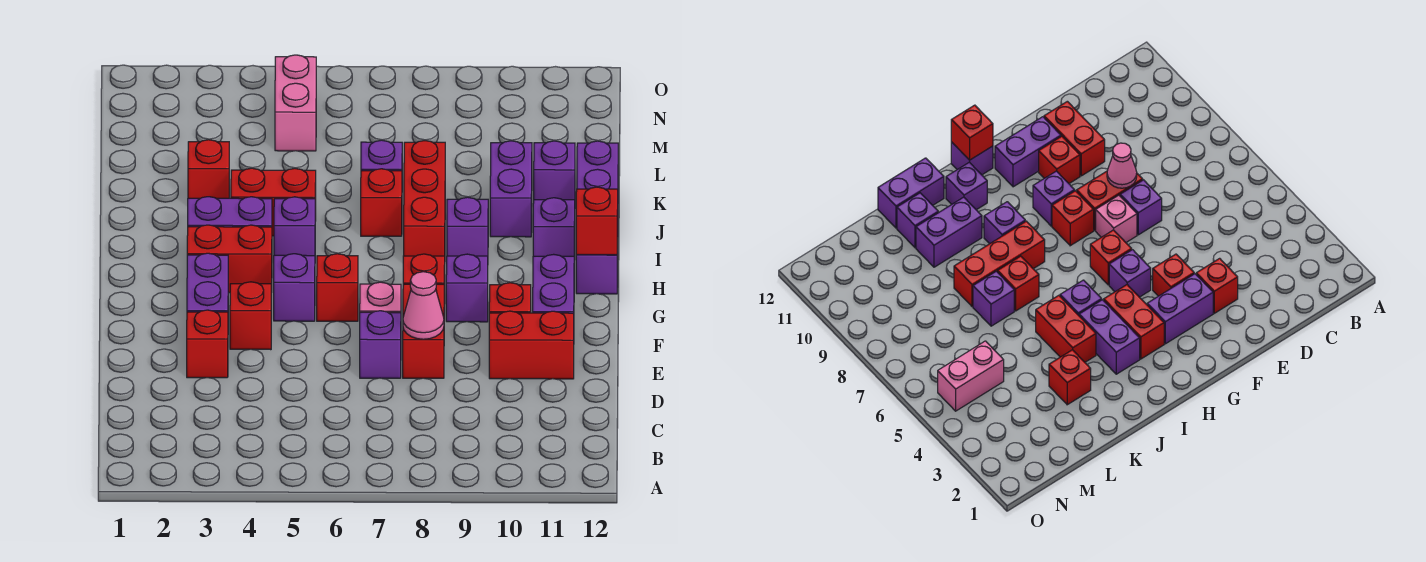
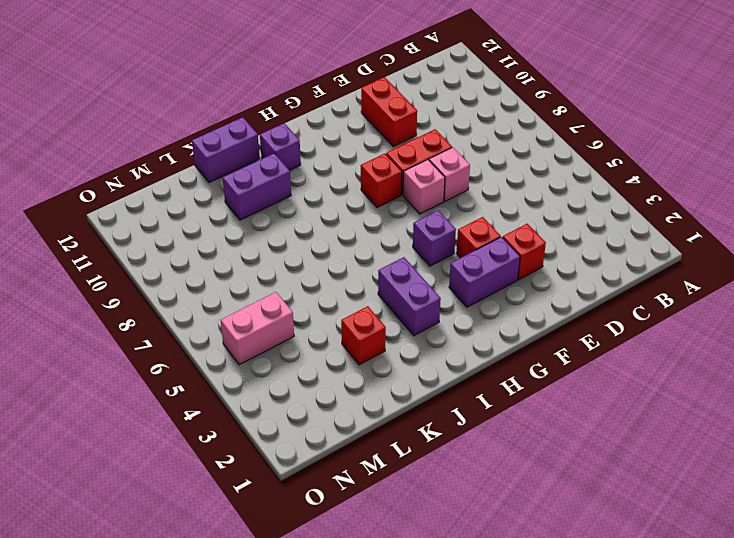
pink brick E7 level 1 -> purple brick E7 level 1
none -> red brick F10 level 1
none -> purple brick F11:G11 level 1
none -> red brick G6 level 1
none -> purple brick G9 level 1

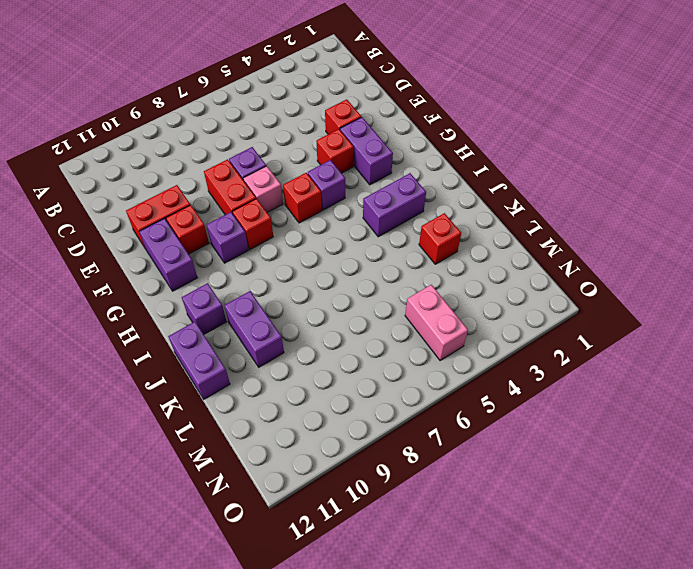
none -> red brick H3:H4 level 1
none -> purple brick H12 level 1
none -> purple brick I5 level 1
none -> red brick I8:K8 level 1

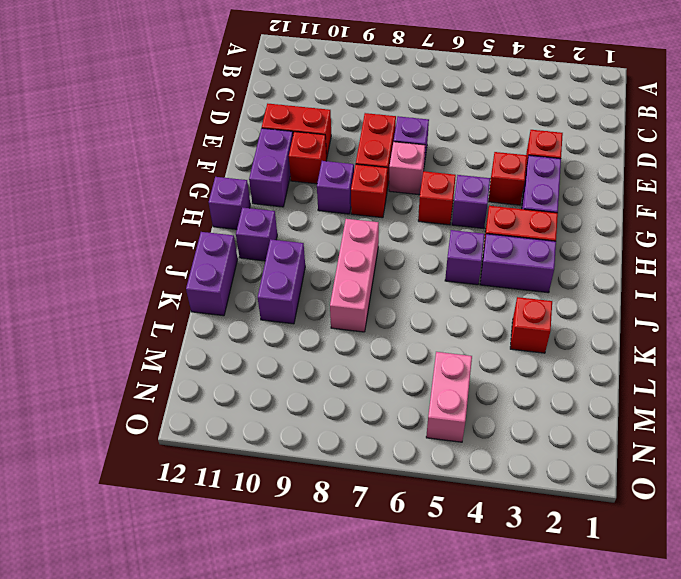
pink brick I8:K8 level 1 -> red brick I8:K8 level 1
none -> purple brick I9 level 1
none -> red brick J4:J5 level 1
none -> red brick J7 level 1
none -> purple brick K7 level 1

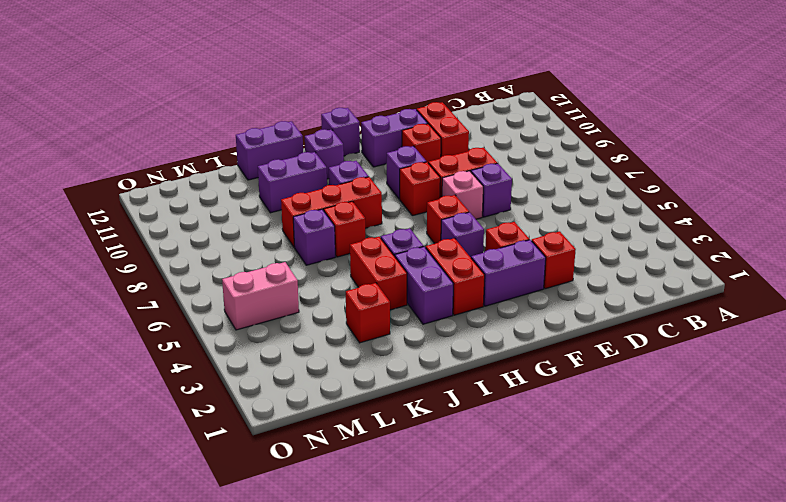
none -> purple brick K11 level 1
none -> pink cone E8 level 2
none -> red brick H12 level 2

